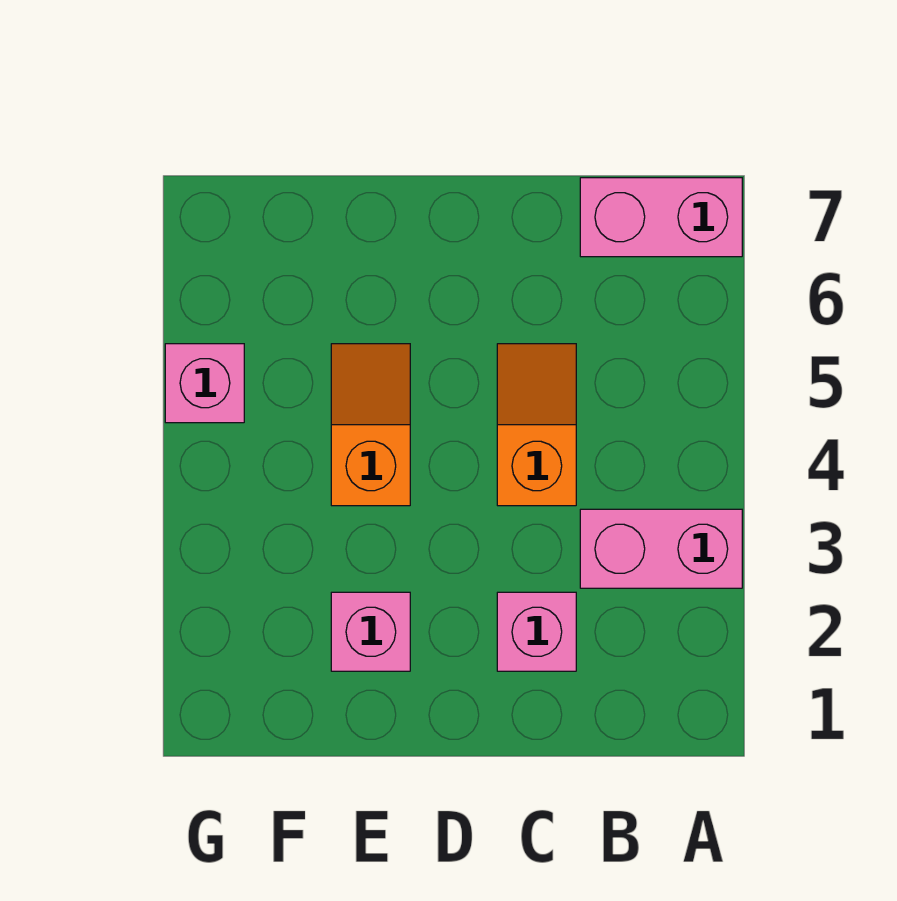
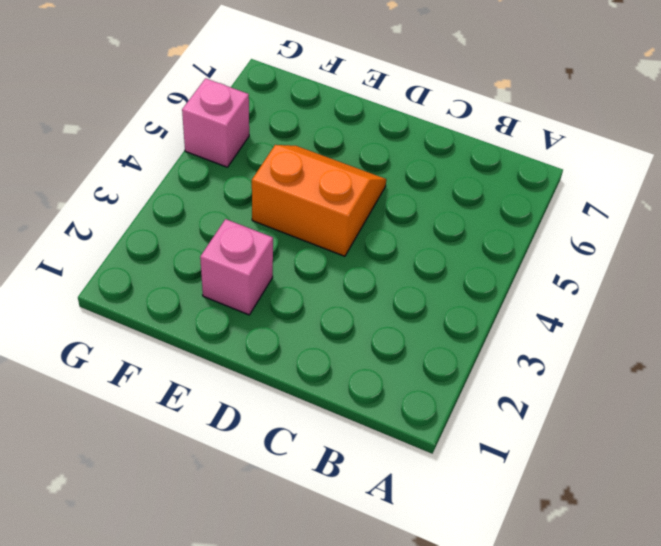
orange slope D4:E5 level 1 top 4 -> orange slope E4:E5 level 1 top 4
none -> pink brick A3:B3 level 1
none -> pink brick A7:B7 level 1

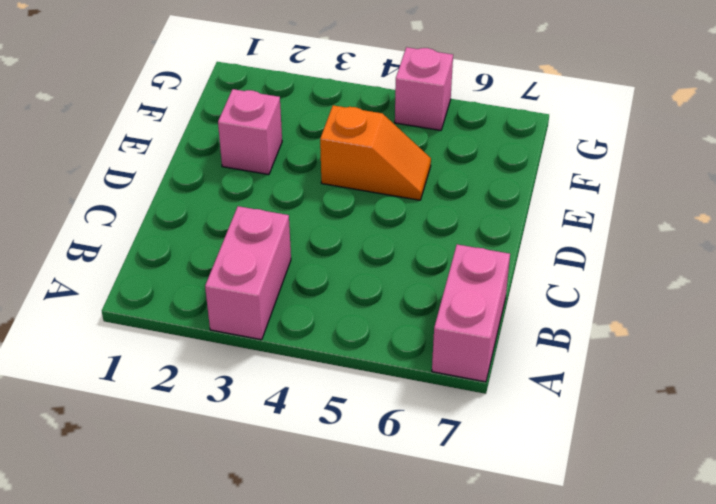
none -> pink brick C2 level 1
none -> orange slope C4:C5 level 1 top 4

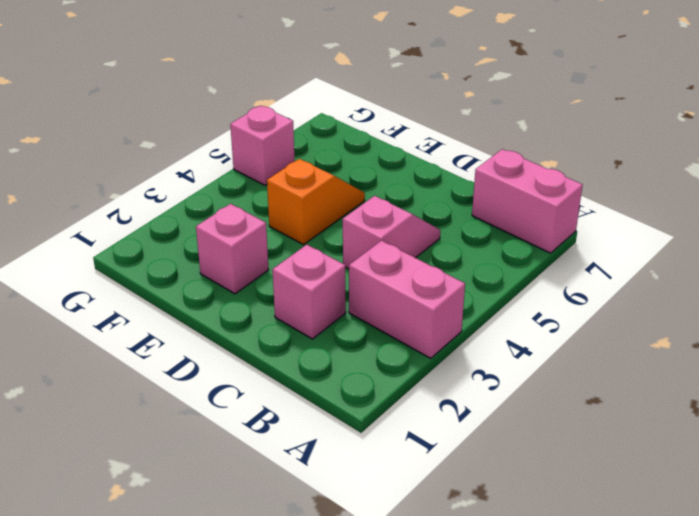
pink slope C4:C5 level 1 top 4 -> orange slope C4:C5 level 1 top 4

